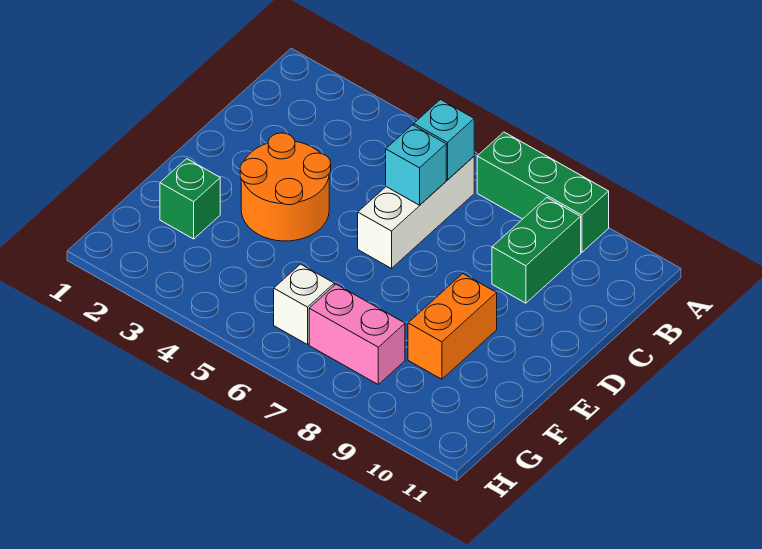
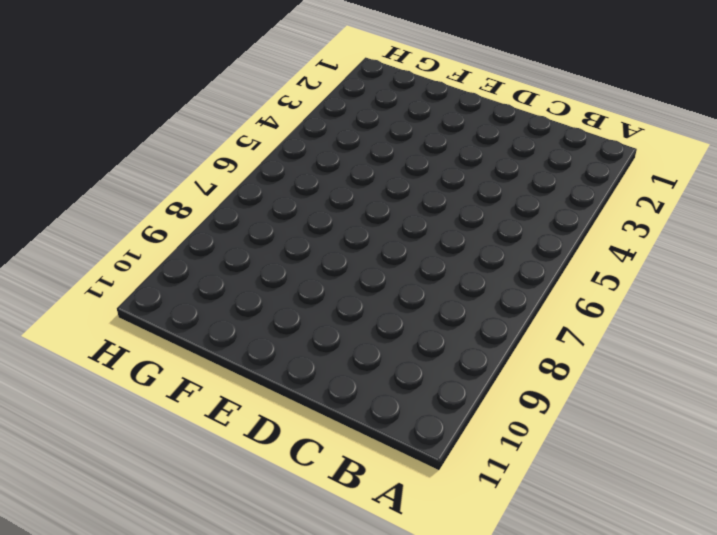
none -> green brick A7:A9 level 1
none -> white brick B6:D6 level 1

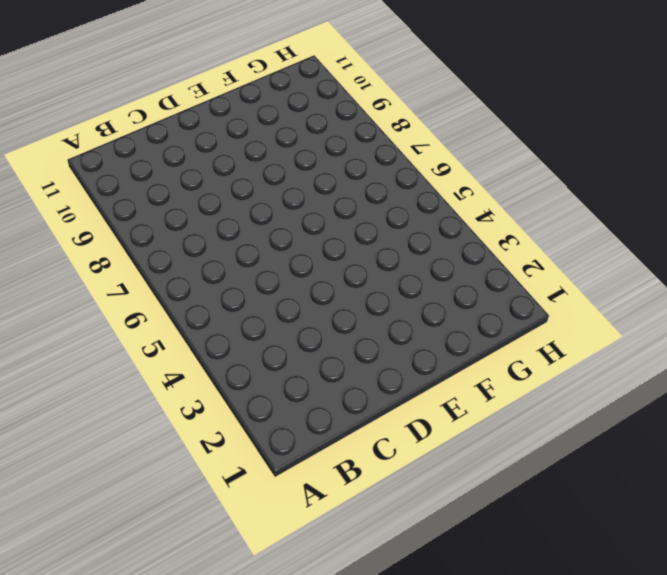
none -> green brick A7:A9 level 1
none -> white brick B6:D6 level 1

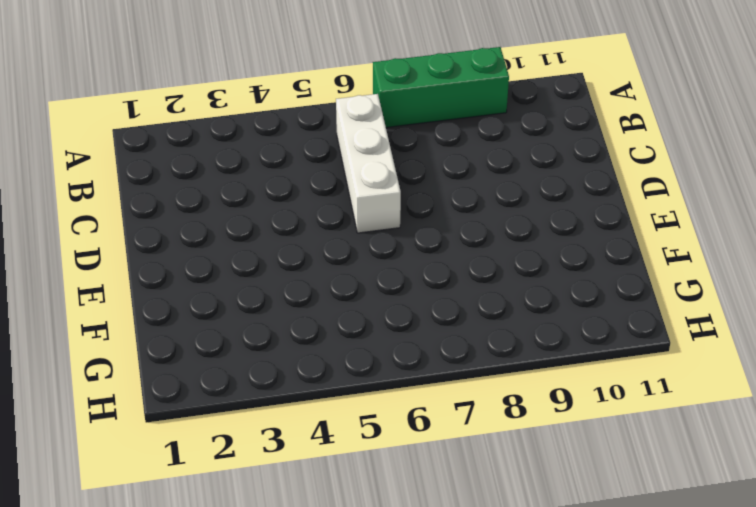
none -> green brick B9:C9 level 1
none -> orange round brick D3:E4 level 1

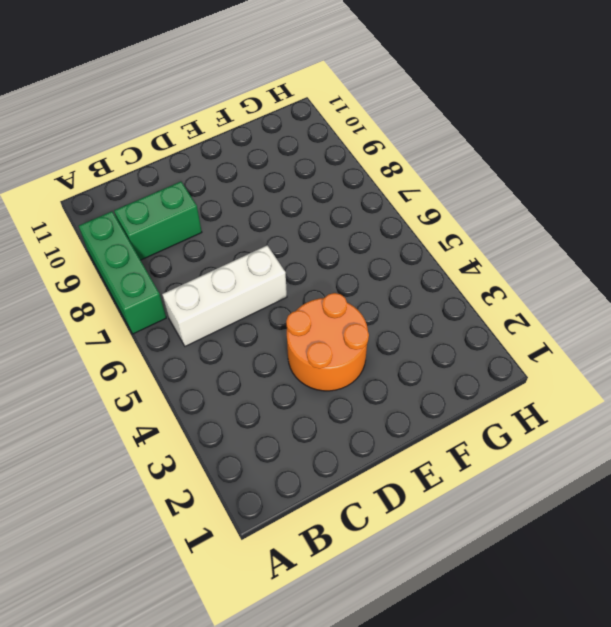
none -> orange brick E9:F9 level 1
none -> green brick F2 level 1

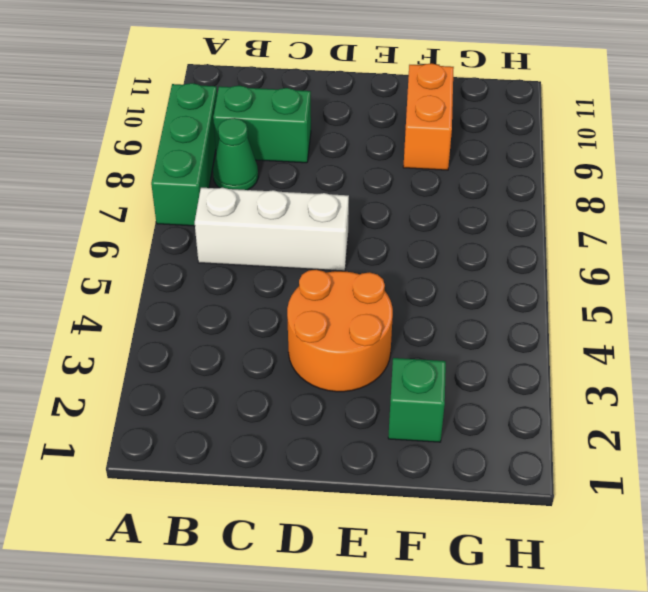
green cone B8 level 1 -> none
orange brick F9:F10 level 1 -> orange brick E9:F9 level 1
none -> white brick G6 level 1
none -> pink brick G7:G8 level 1

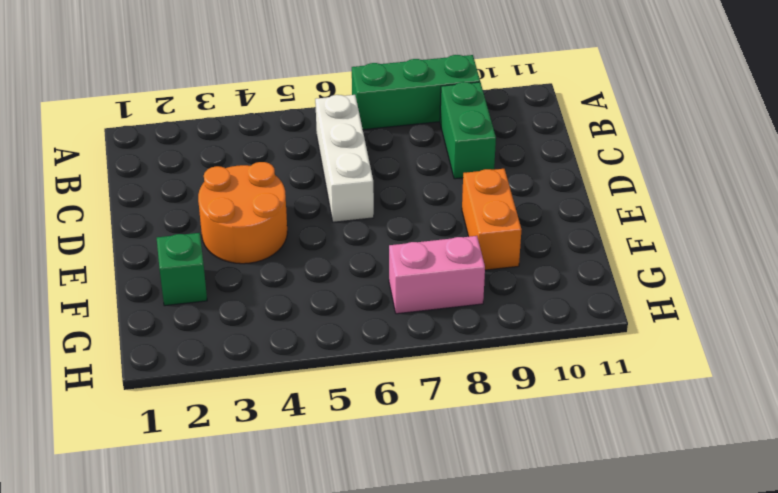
none -> white brick G6 level 1
none -> cyan brick B6 level 2

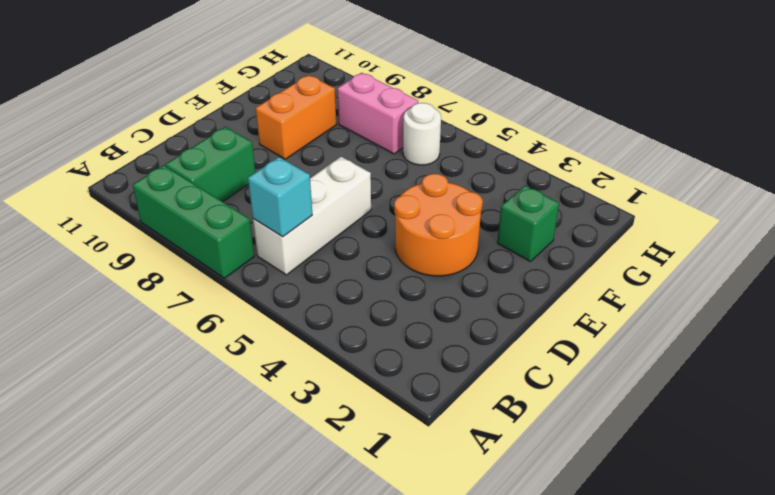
white round brick G6 level 1 -> white brick G6 level 1
none -> cyan brick C6 level 2

